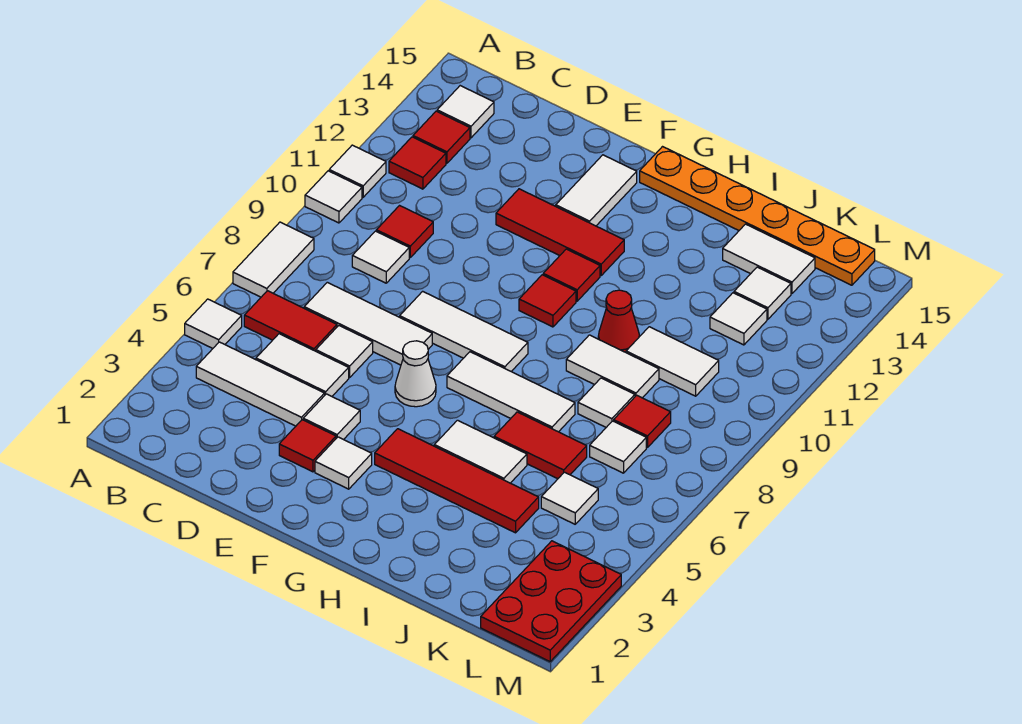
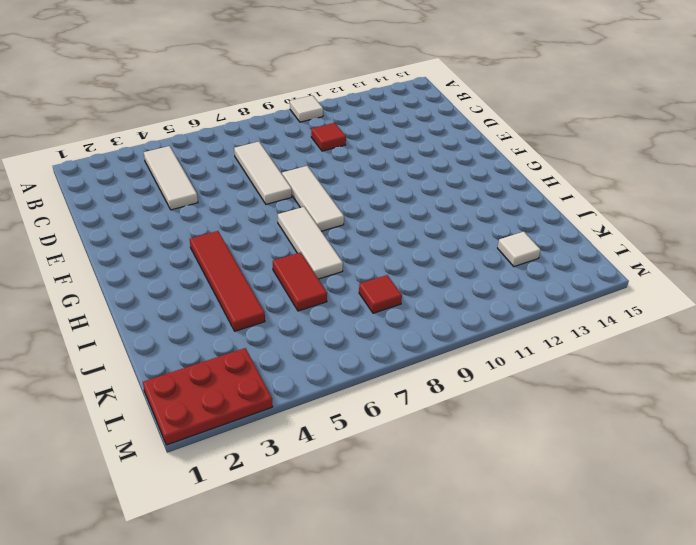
none -> white tile A5 level 1
none -> white tile A7:A8 level 1
none -> white tile A11 level 1
none -> red tile B6:C6 level 1

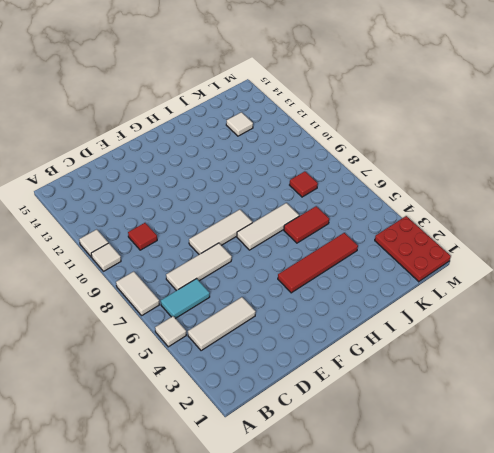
cyan tile B6:C6 level 1 -> red tile B6:C6 level 1
none -> red tile B12 level 1
none -> red tile B13 level 1
none -> white tile B14 level 1
none -> white tile C5:D5 level 1

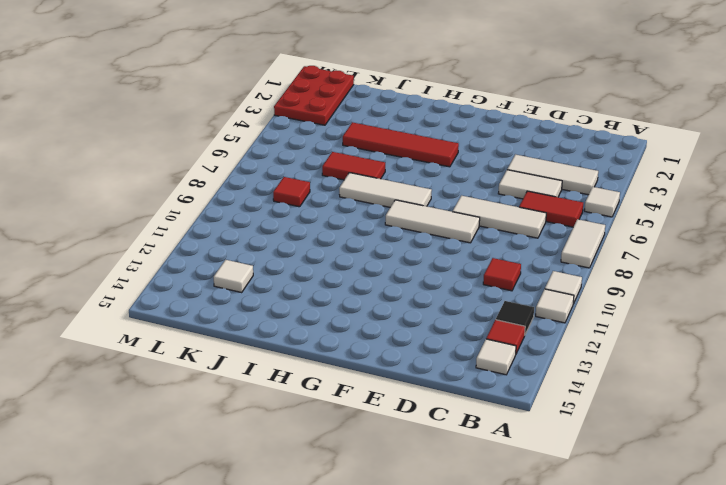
black tile B12 level 1 -> red tile B12 level 1
none -> white tile C9 level 1
none -> white tile D6 level 1
none -> red tile E3 level 1
none -> white tile E4 level 1

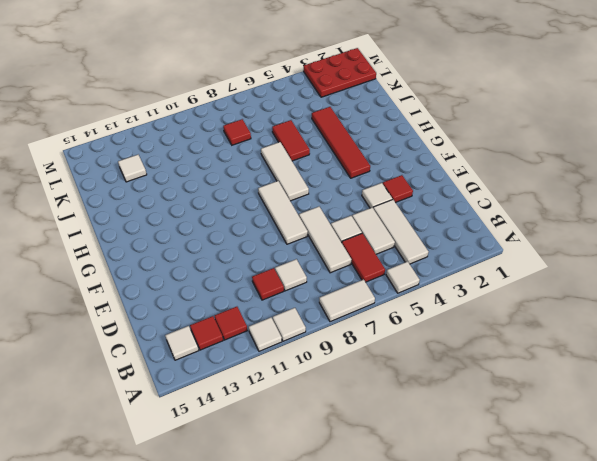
none -> red tile E12:G12 level 1
none -> white tile F3 level 1
none -> white cone F6 level 1
none -> white tile F13:F14 level 1

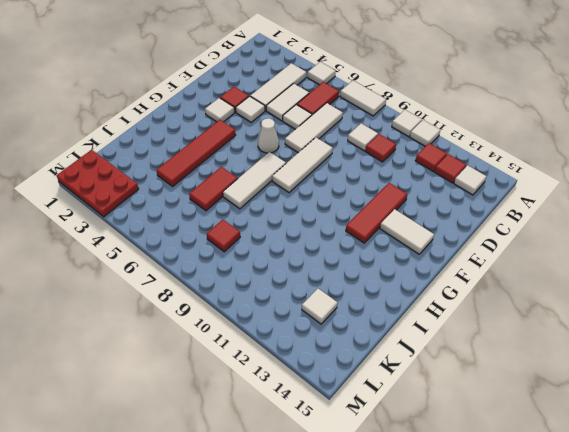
none -> red tile G10 level 1
none -> red tile G11 level 1
none -> orange plate G15:L15 level 1
none -> white tile H5:I5 level 1

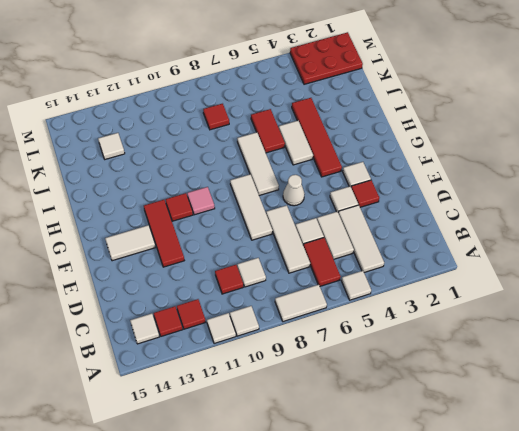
pink tile G10 level 1 -> red tile G10 level 1
none -> orange plate G15:L15 level 1
none -> white tile I9:J9 level 1
none -> red cone I10 level 1
none -> white tile J8 level 1

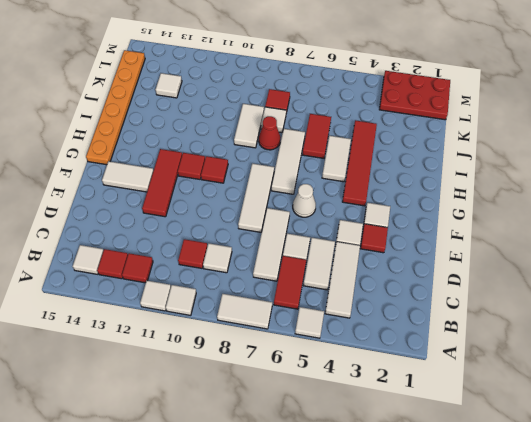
red cone I8 level 1 -> red cone I10 level 1
none -> white tile J10:K10 level 1
none -> white tile J14:K14 level 1
none -> white tile K5 level 1
none -> white tile K7 level 1

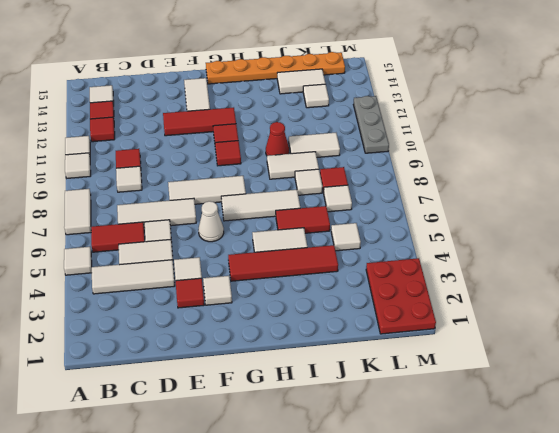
grey plate M10:M12 level 1 -> none
none -> white tile K12 level 1

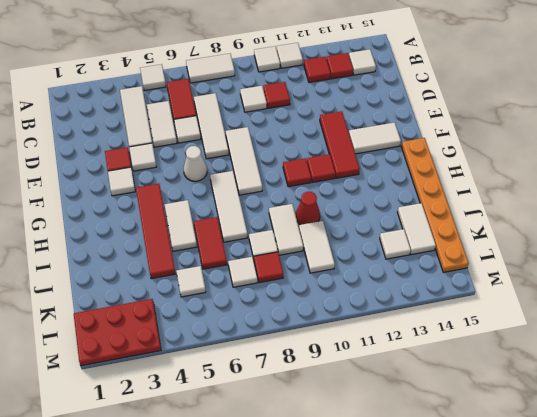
none -> white tile K12 level 1

